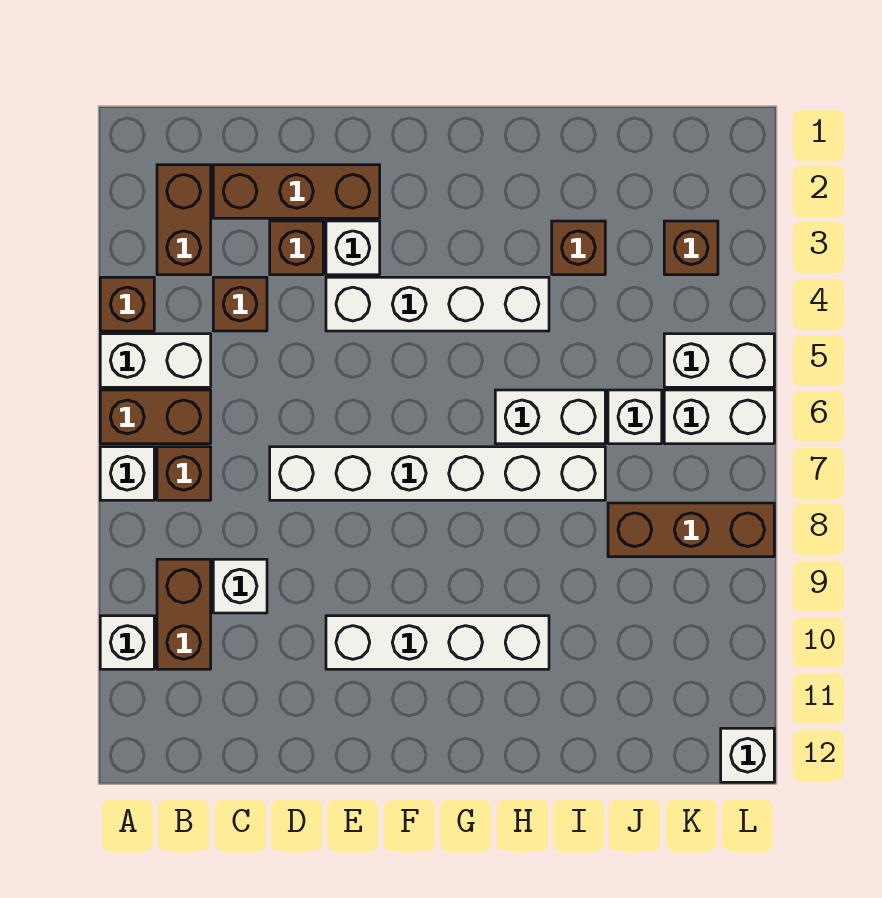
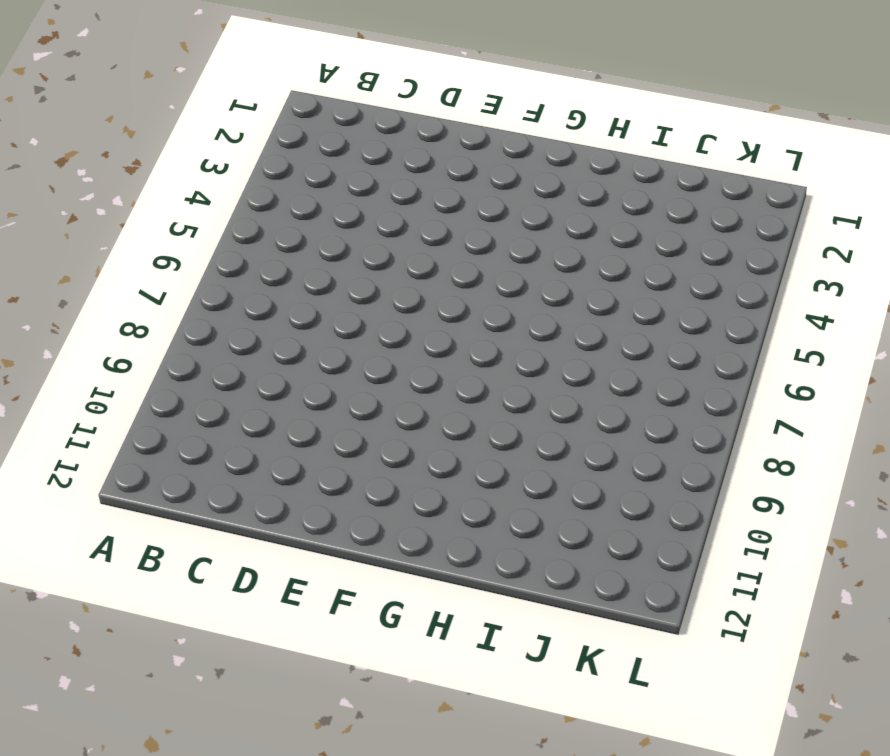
none -> brown brick A4 level 1
none -> white brick A5:B5 level 1
none -> brown brick A6:B6 level 1

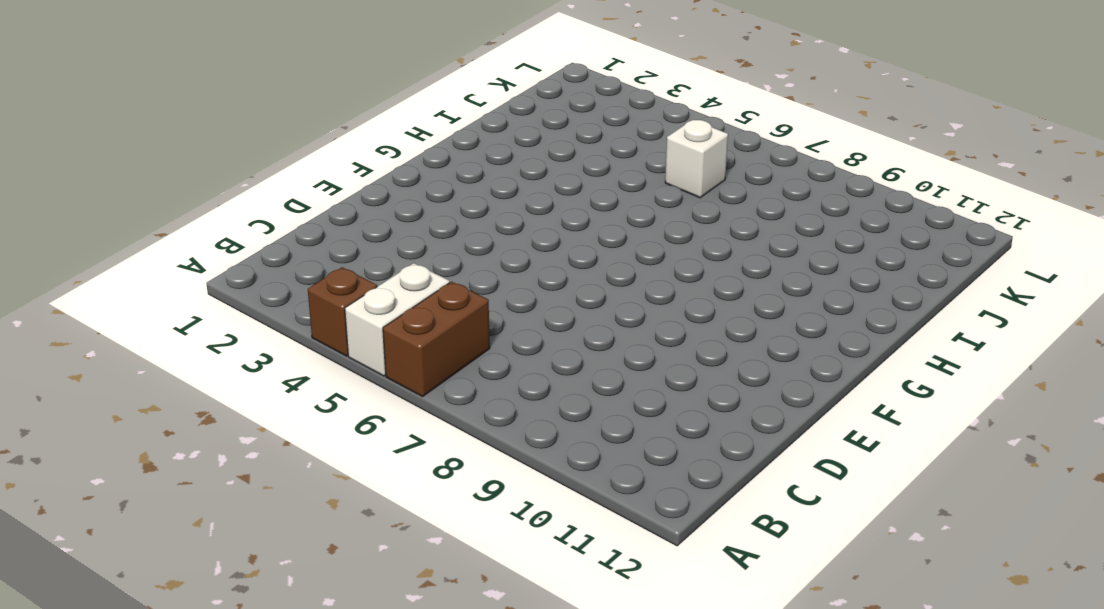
none -> white brick A7 level 1
none -> white brick A10 level 1
none -> brown brick B2:B3 level 1

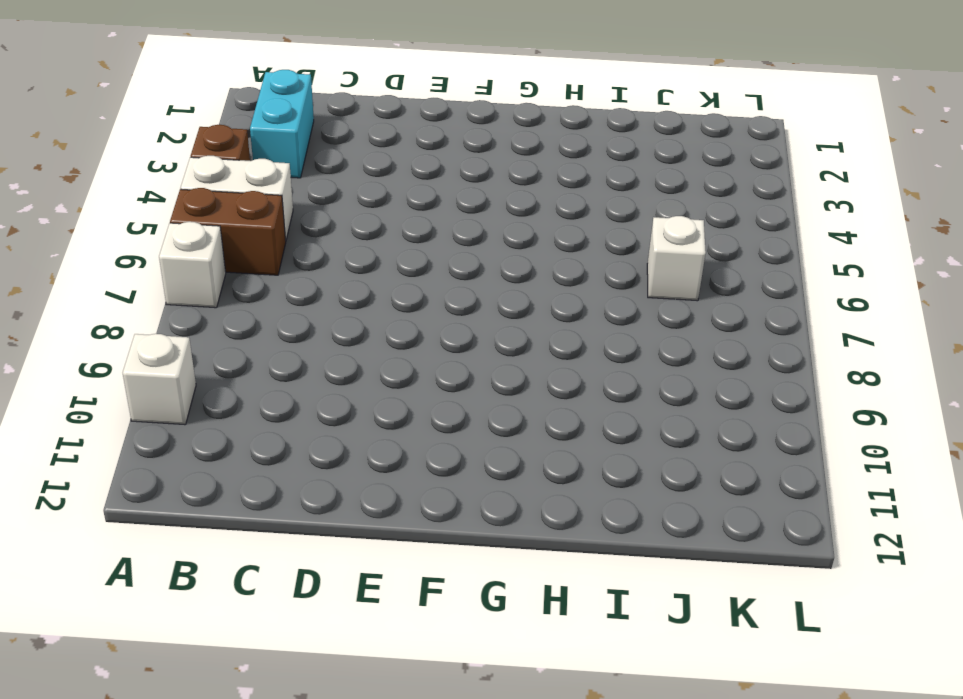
cyan brick B2:B3 level 1 -> brown brick B2:B3 level 1
none -> brown brick B7 level 1
none -> brown brick B9:B10 level 1
none -> brown brick C2:E2 level 1

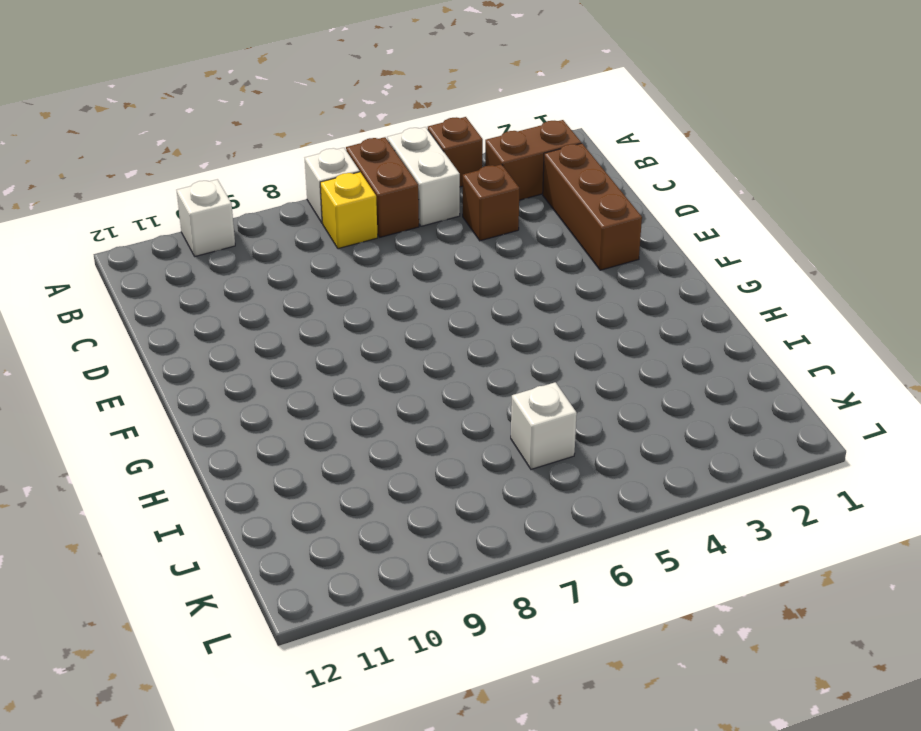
yellow brick B7 level 1 -> brown brick B7 level 1
none -> brown brick B9:B10 level 1
none -> white brick C9 level 1
none -> brown brick D3 level 1

